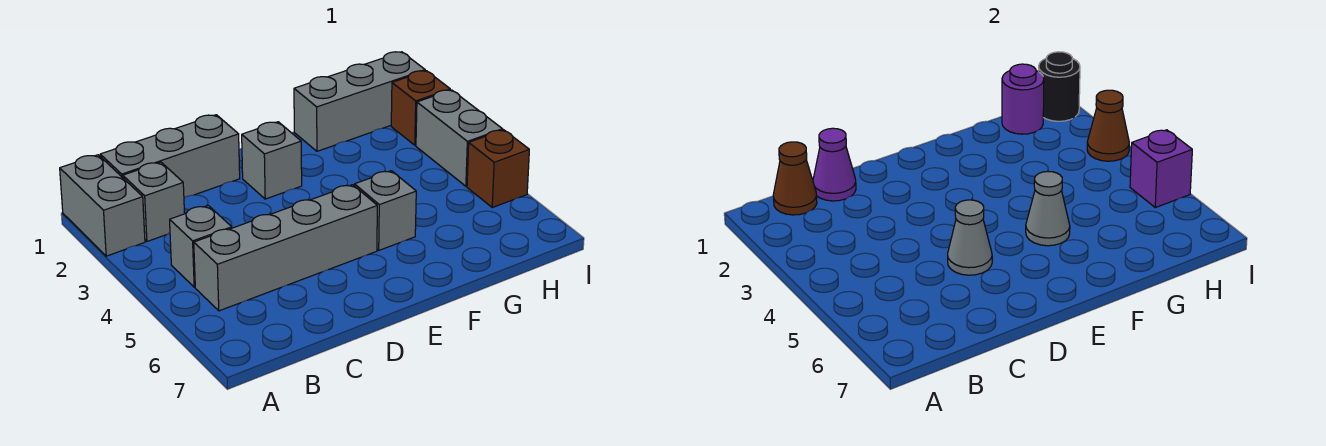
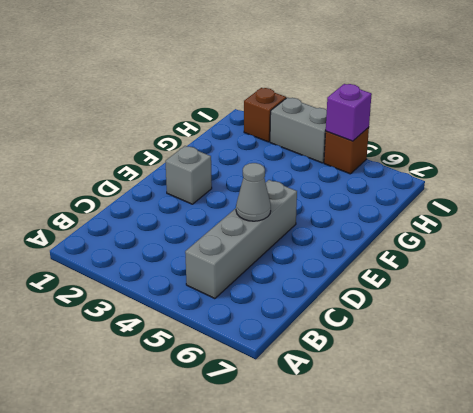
none -> grey brick A1:A2 level 1
none -> grey brick B1:D1 level 1
none -> grey brick B2 level 1

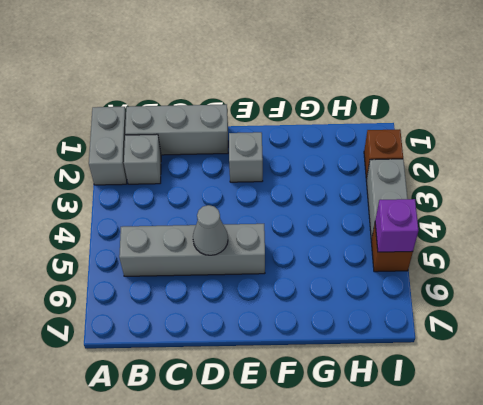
none -> grey brick B4 level 1
none -> grey brick F5 level 1
none -> grey brick G1:I1 level 1

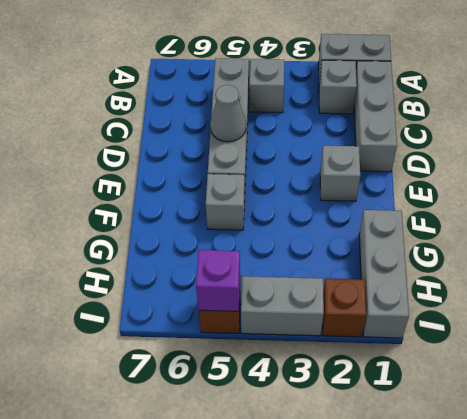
none -> brown cone B1 level 2
none -> purple cone C1 level 2
none -> grey cone F5 level 2

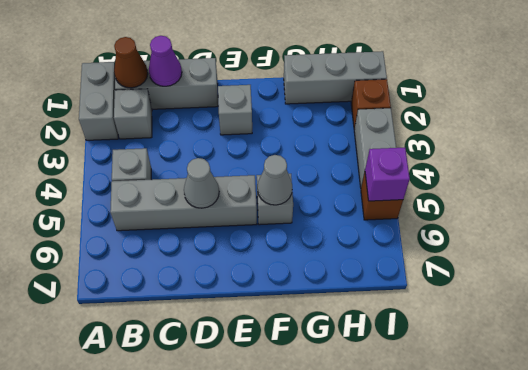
none -> purple round brick H1 level 2
none -> black round brick I1 level 2
none -> brown cone I3 level 2

